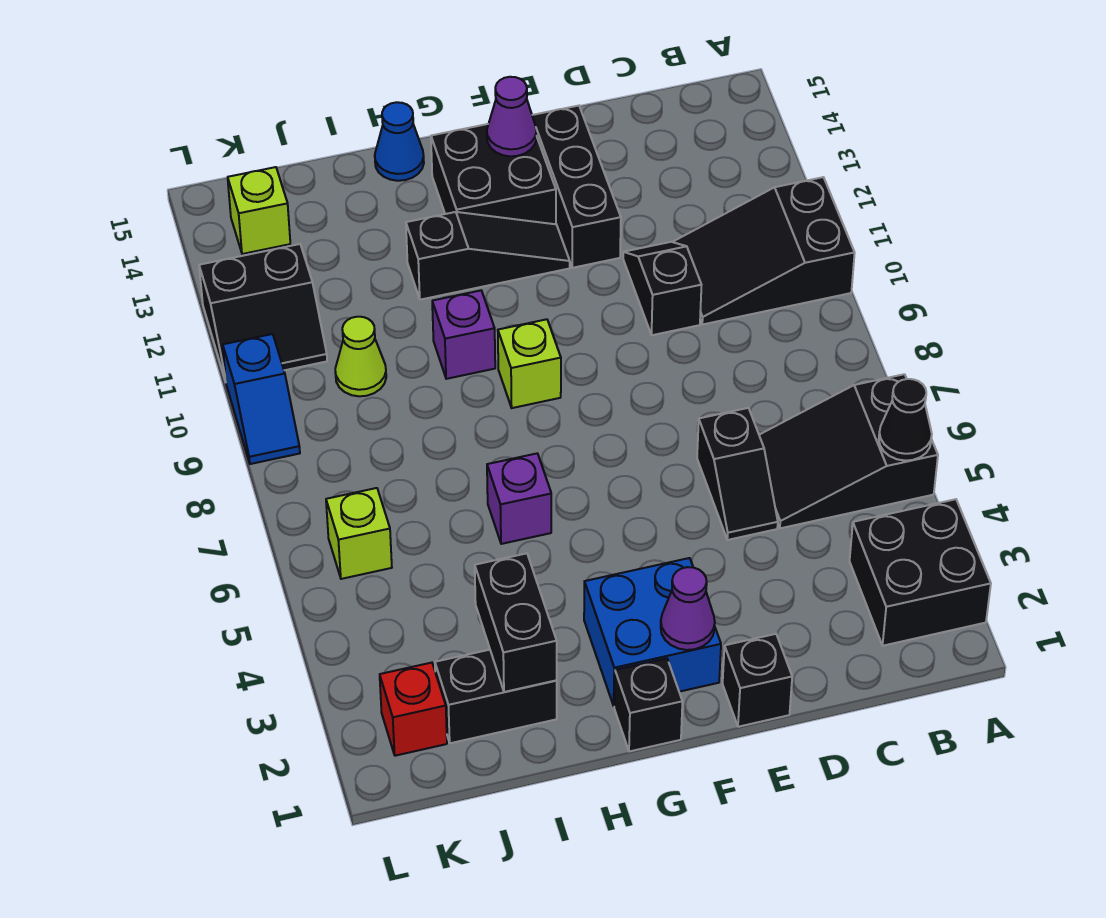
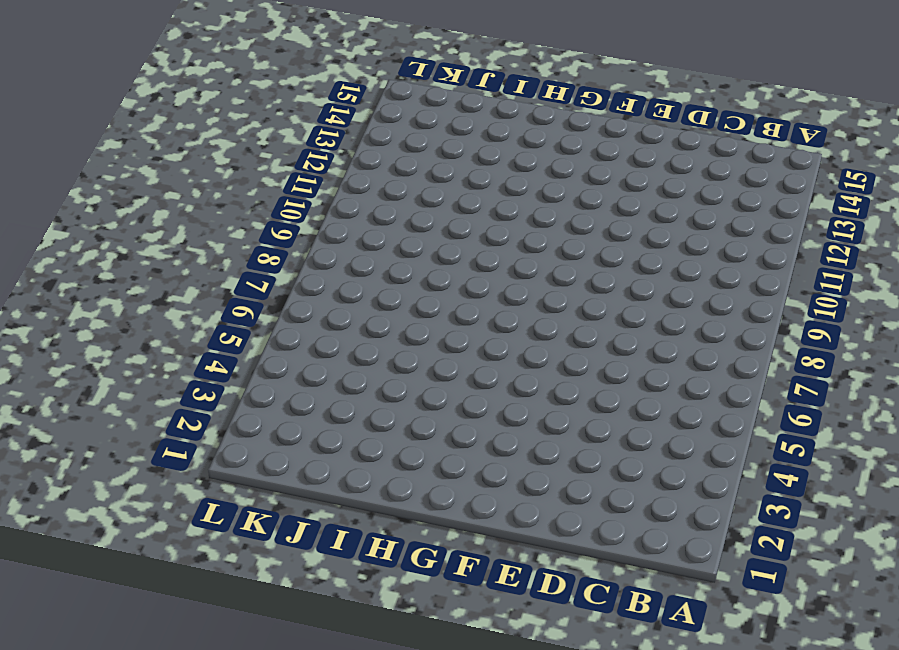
none -> black brick A2:B3 level 1
none -> black slope A5:C6 level 1 top A
none -> black slope A10:C11 level 1 top A

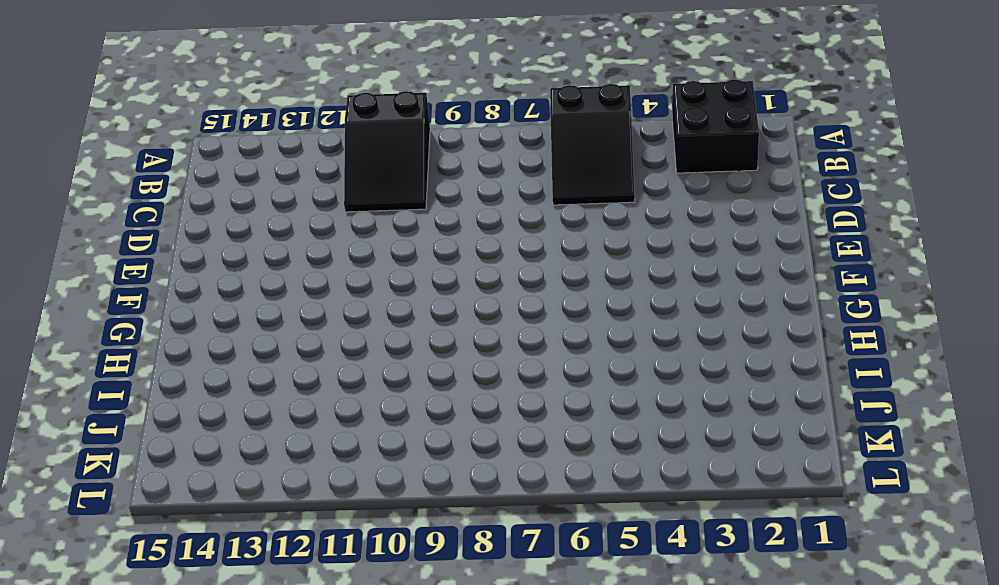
none -> black slope D5:D6 level 1 top 6
none -> black slope D10:D11 level 1 top 10
none -> black brick E1 level 1

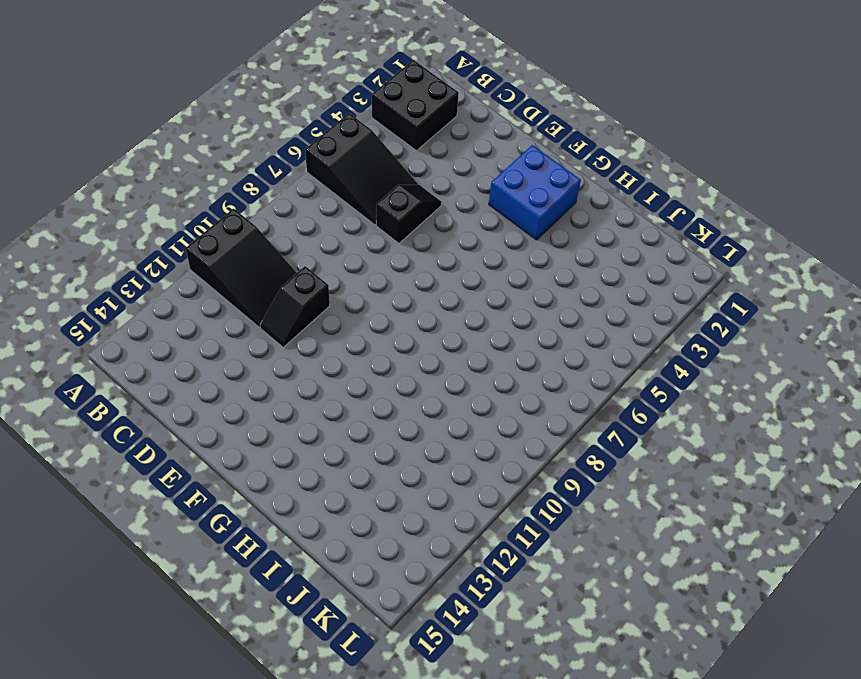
none -> black brick E1 level 1
none -> black brick E12:E14 level 1
none -> black slope F12:H12 level 1 top H

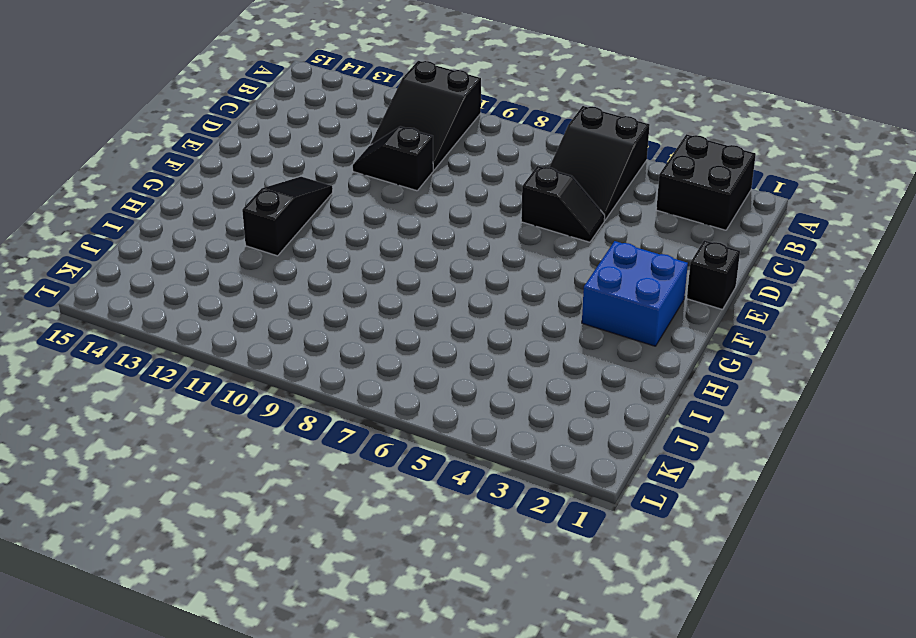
none -> black brick E12:E14 level 1
none -> black brick F13:G14 level 1
none -> black brick G1 level 1

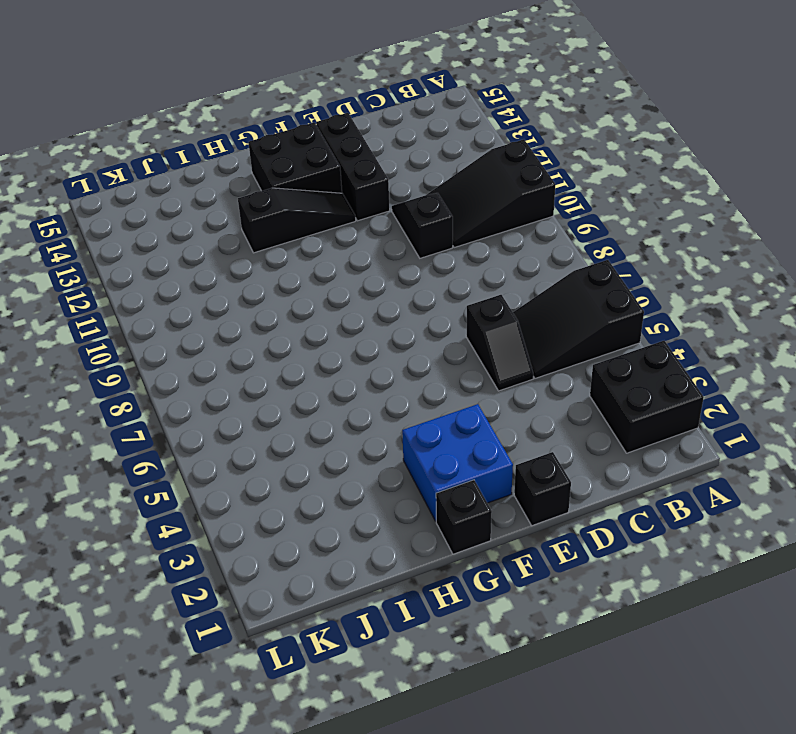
none -> lime brick G9 level 1
none -> purple brick H6 level 1
none -> purple brick H10 level 1

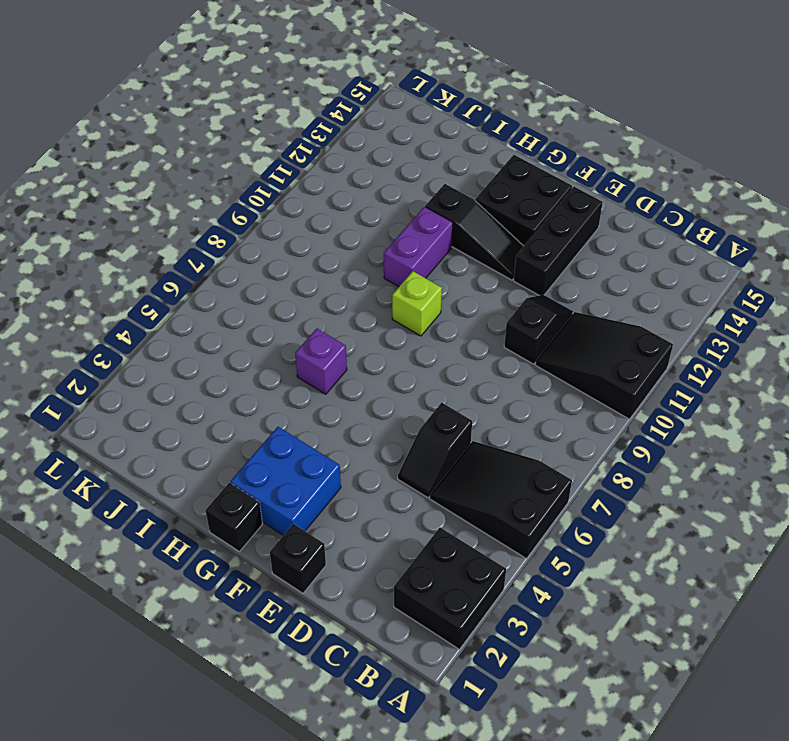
purple brick H10:H11 level 1 -> purple brick H10 level 1
none -> blue cone H15 level 1
none -> black brick I2:J2 level 1
none -> lime cone J10 level 1

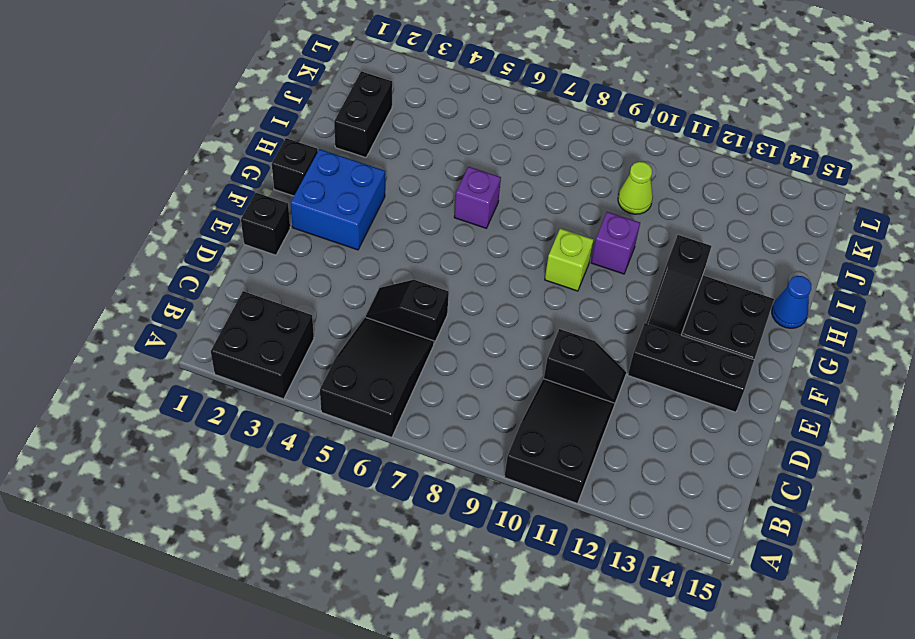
none -> red brick K2 level 1
none -> lime brick K6 level 1
none -> black slope K11:L12 level 1 top 12

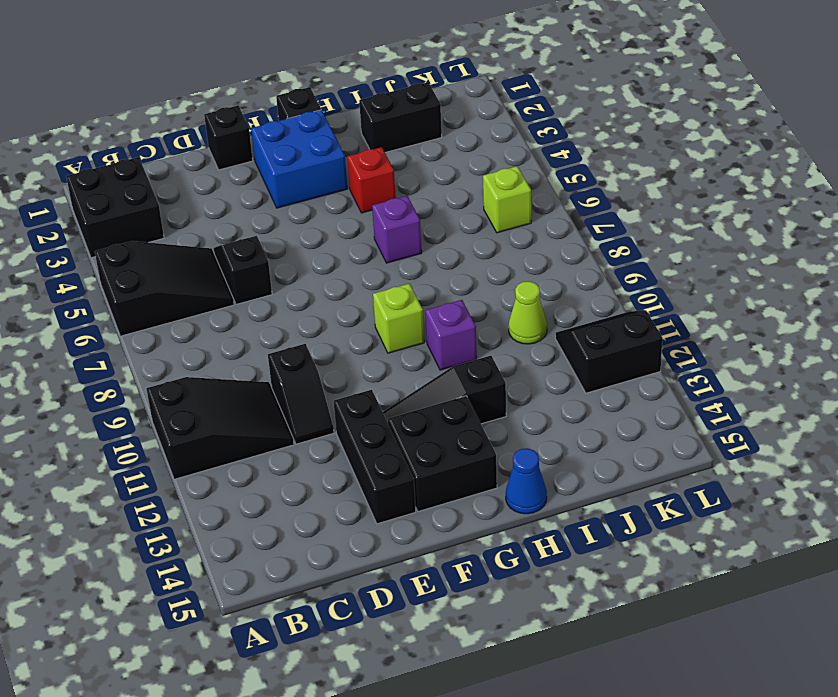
red brick H4 level 1 -> red brick K2 level 1
none -> lime brick K14 level 1
none -> blue slope L9:L10 level 1 top 10
none -> black cone A5 level 2

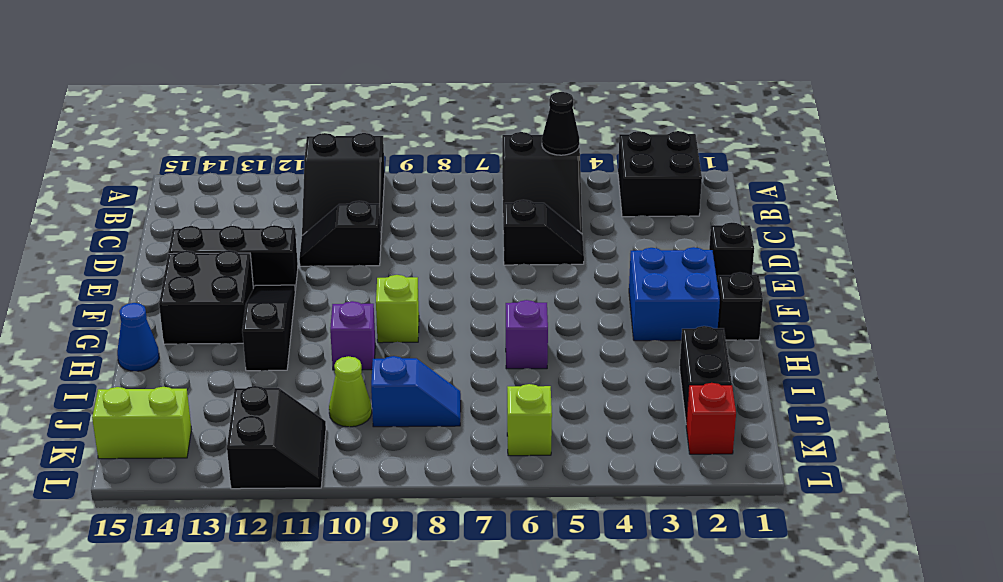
blue slope J8:J9 level 1 top 9 -> blue slope L9:L10 level 1 top 10
lime brick K14:K15 level 1 -> lime brick K14 level 1
none -> purple cone F2 level 2
none -> purple cone F14 level 2
none -> black brick I2:I3 level 2

